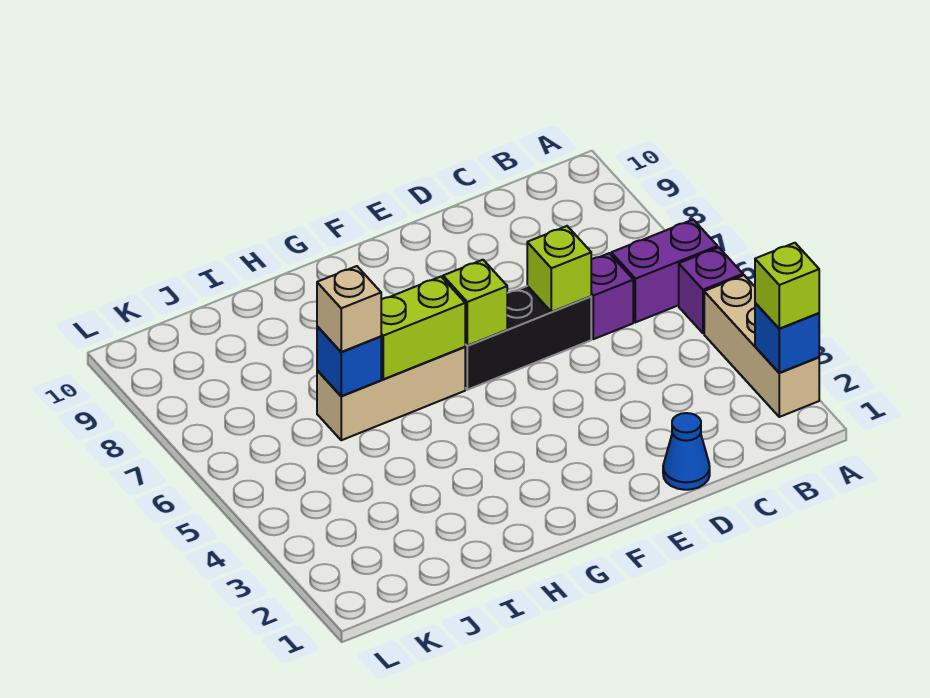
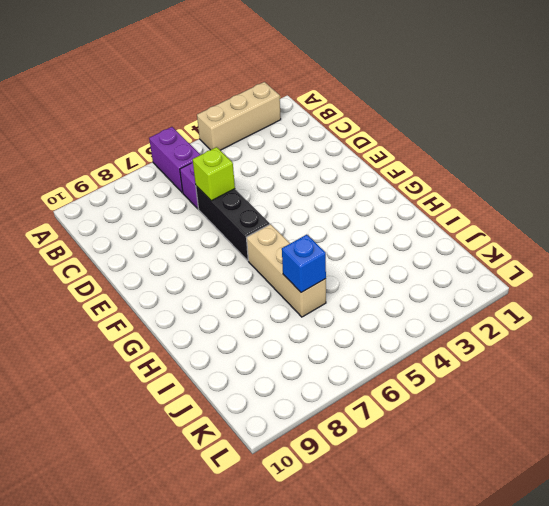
none -> purple brick A5 level 1
none -> blue cone D1 level 1
none -> blue brick A2 level 2

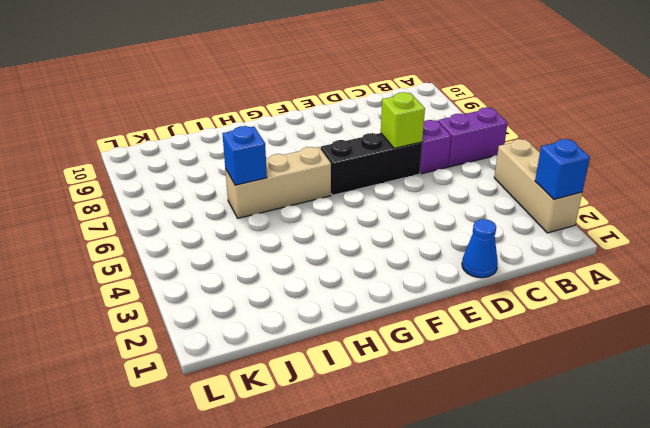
none -> purple brick A5 level 1
none -> lime brick F6 level 2
none -> lime brick G6:H6 level 2

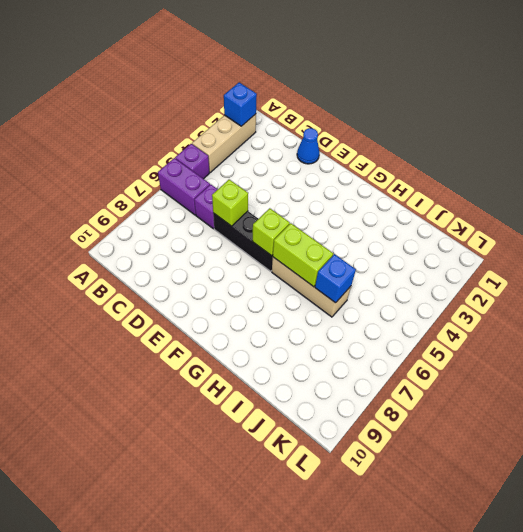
none -> lime brick A2 level 3
none -> tan brick I6 level 3

